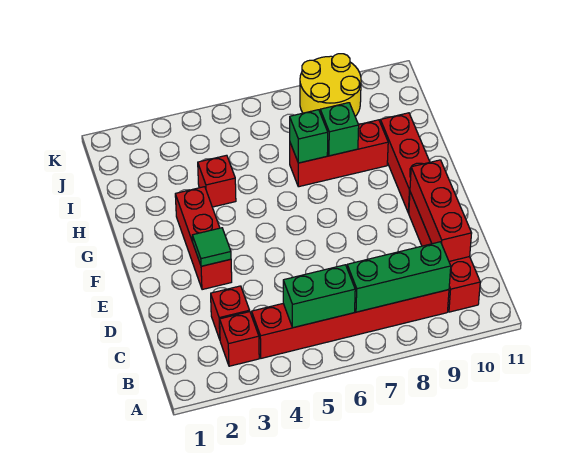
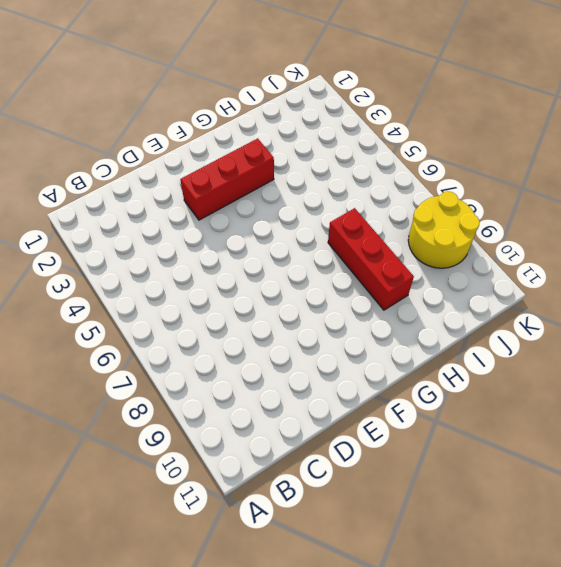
none -> red brick B3 level 1
none -> red brick B4:B9 level 1
none -> red brick B10:E10 level 1

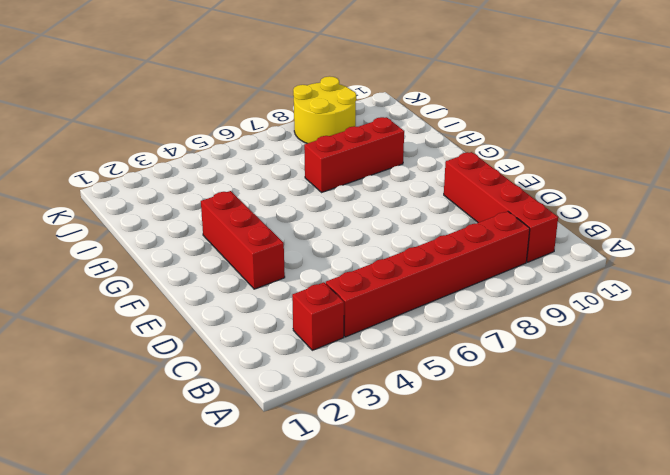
none -> red brick C3 level 1
none -> red brick F10:H10 level 1
none -> red brick H4 level 1

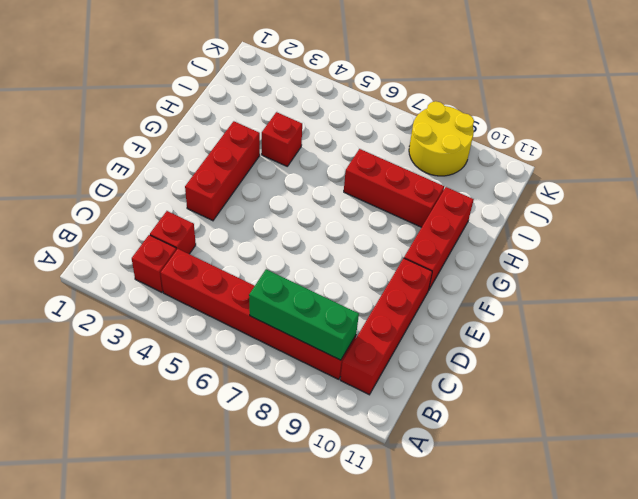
none -> green brick B5:B6 level 2
none -> red brick C10:E10 level 2
none -> green tile E3 level 2

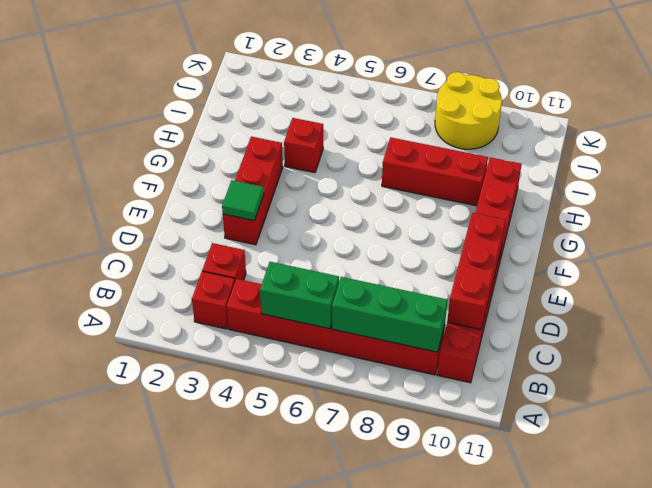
none -> green brick H7 level 2
none -> green brick H8 level 2

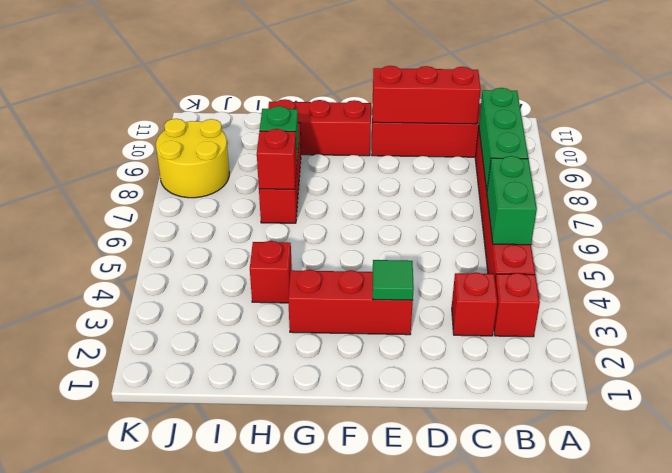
red brick H7 level 2 -> green brick H7 level 2

